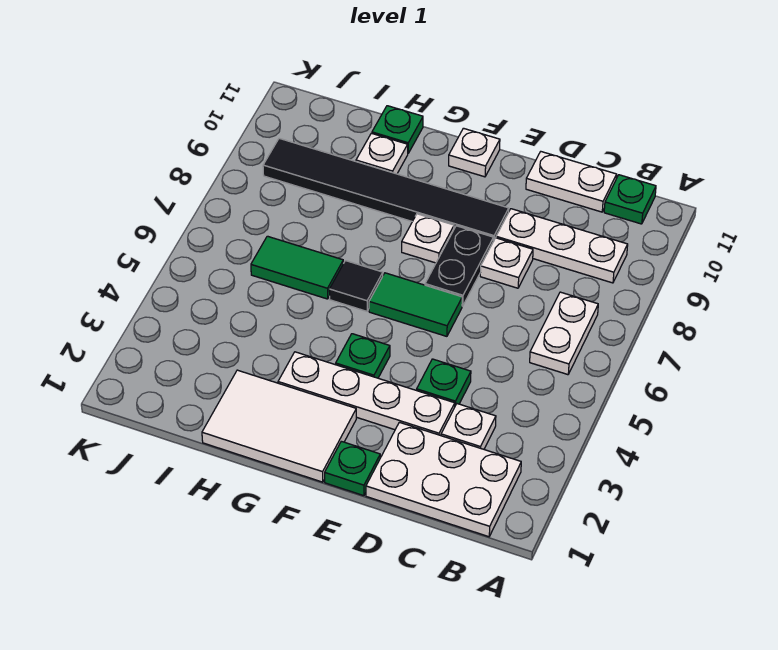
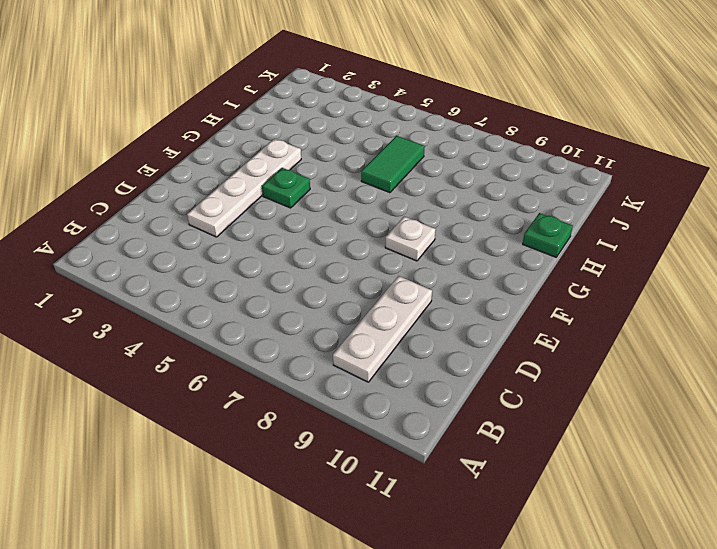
none -> white plate B1:D2 level 1
none -> white plate B6:B7 level 1
none -> green plate B11 level 1

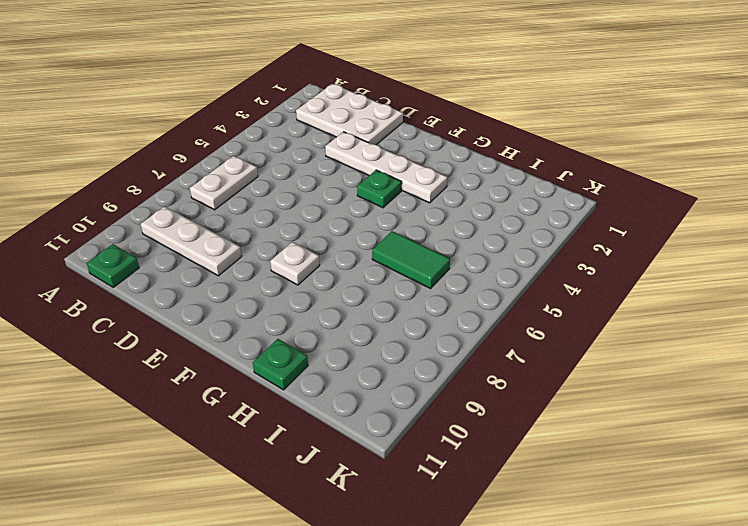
none -> white plate C3 level 1
none -> white plate C11:D11 level 1
none -> green plate D4 level 1

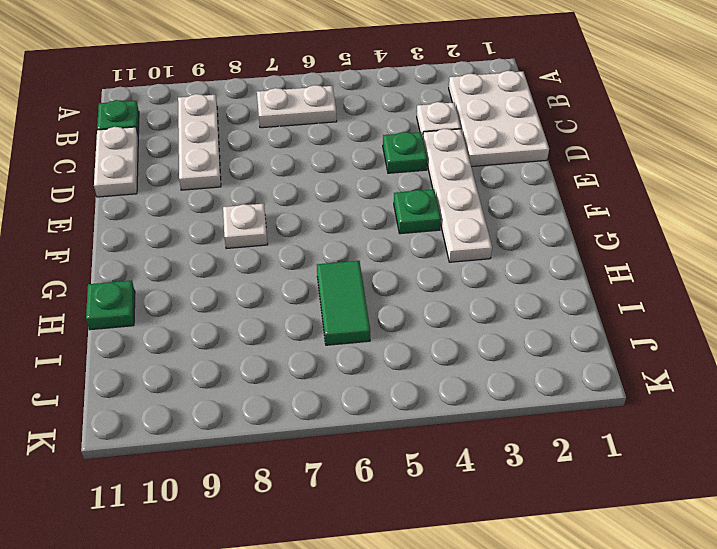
none -> white plate D8 level 1
none -> green plate E1 level 1
none -> green tile E6:F6 level 1

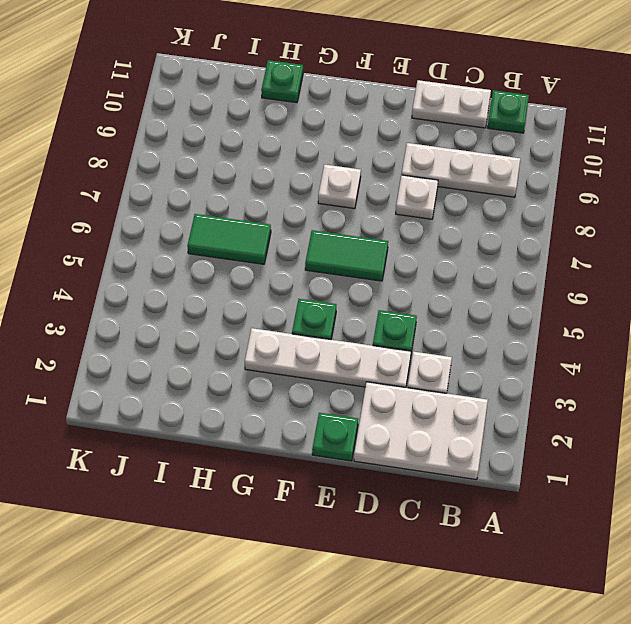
none -> white plate B6:B7 level 1
none -> black plate E7:E8 level 1
none -> black tile E9:J9 level 1

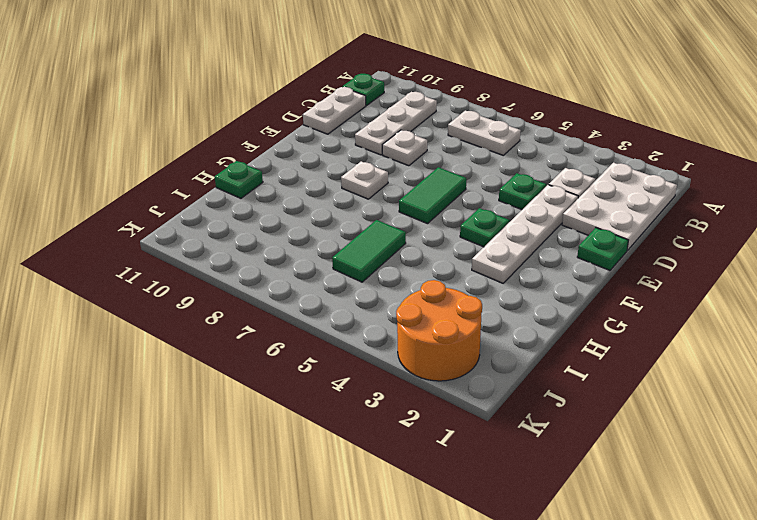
orange round brick J2:K3 level 1 -> none
none -> black plate E7:E8 level 1
none -> black tile E9:J9 level 1
none -> white tile F1:H2 level 1

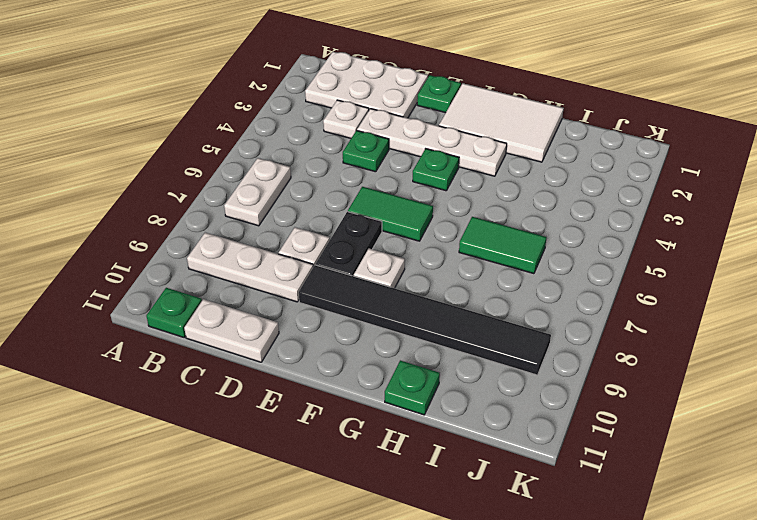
none -> white plate F11 level 1
none -> black tile G6 level 1
none -> white plate H10 level 1

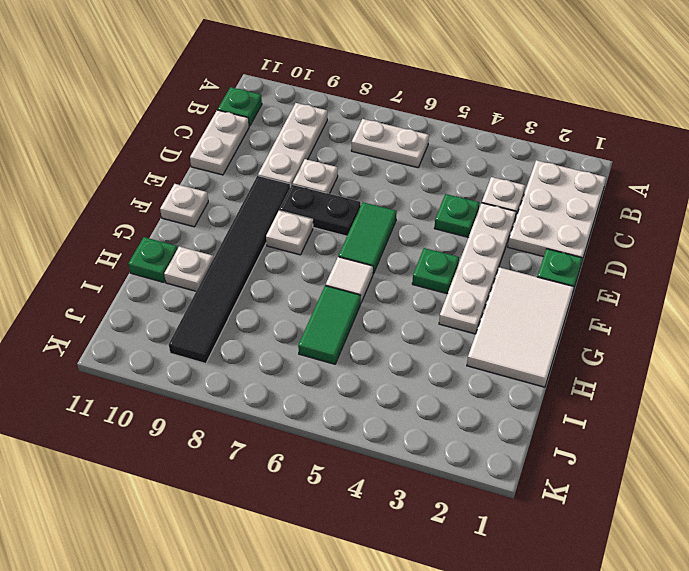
white tile G6 level 1 -> black tile G6 level 1

